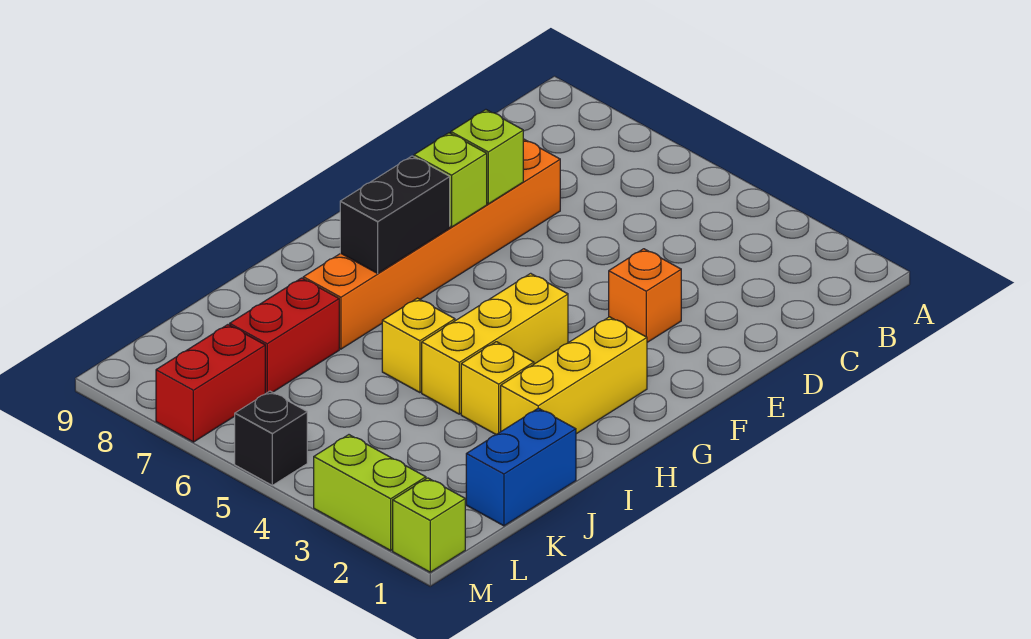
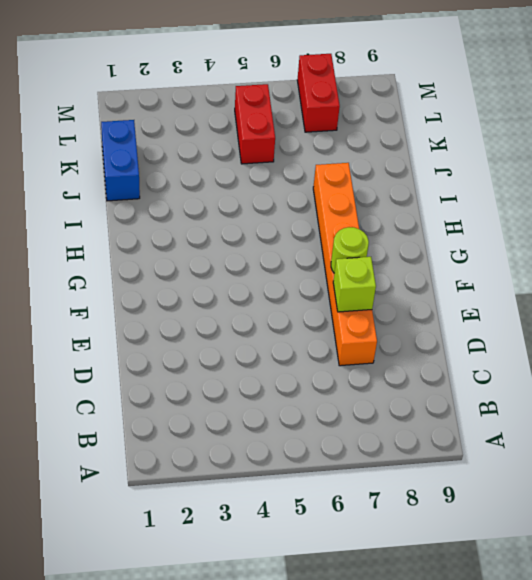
lime round brick F7 level 2 -> lime brick F7 level 2
red brick K5:L5 level 1 -> red brick J7:K7 level 1
none -> orange brick E3 level 1
none -> yellow brick G2:I2 level 1
none -> yellow brick G4:I4 level 1

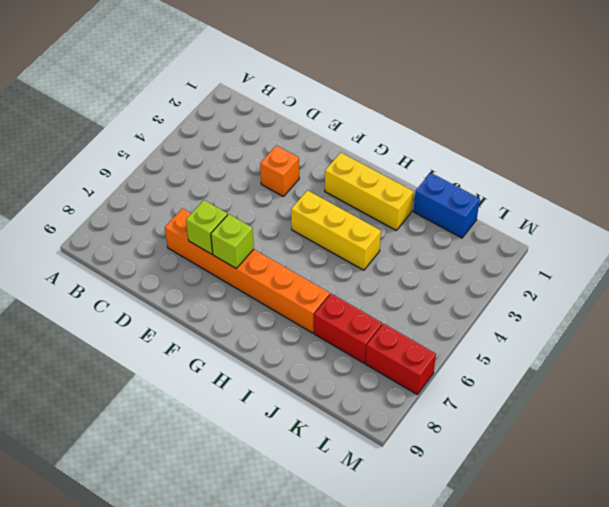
none -> yellow brick I3 level 1
none -> yellow brick I5 level 1
none -> lime brick M1 level 1

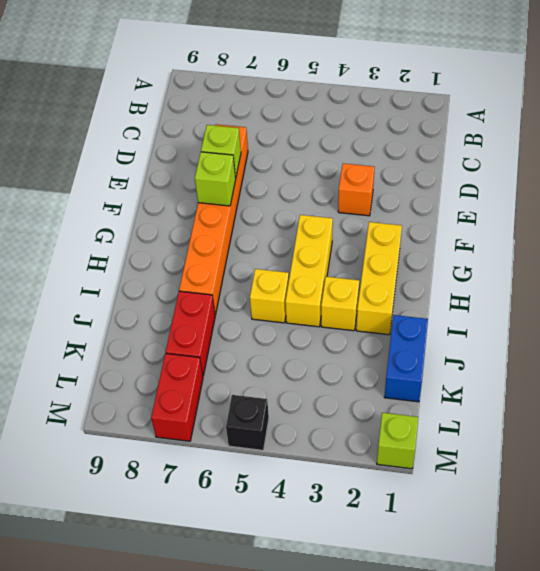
none -> lime brick M2:M3 level 1
none -> black brick G7:H7 level 2

